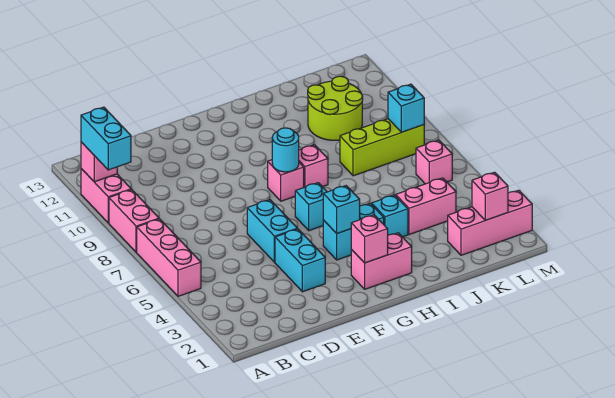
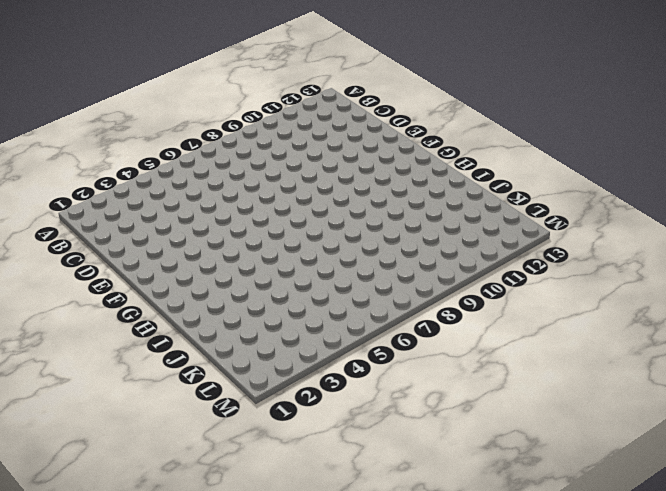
none -> pink brick A5:A7 level 1
none -> pink brick A8:A9 level 1
none -> pink brick A10:A11 level 1

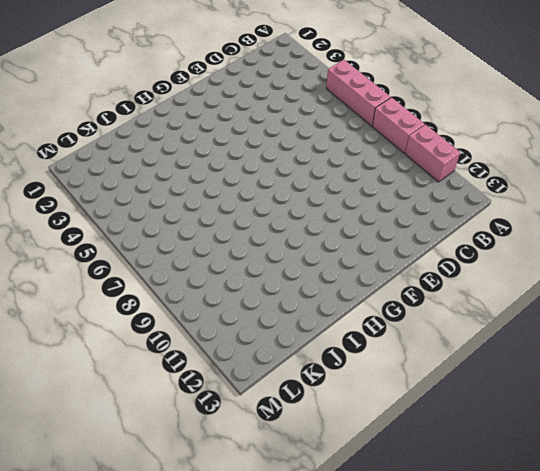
none -> cyan brick E3:E4 level 1
none -> cyan brick E5:E6 level 1
none -> pink brick G2:H2 level 1

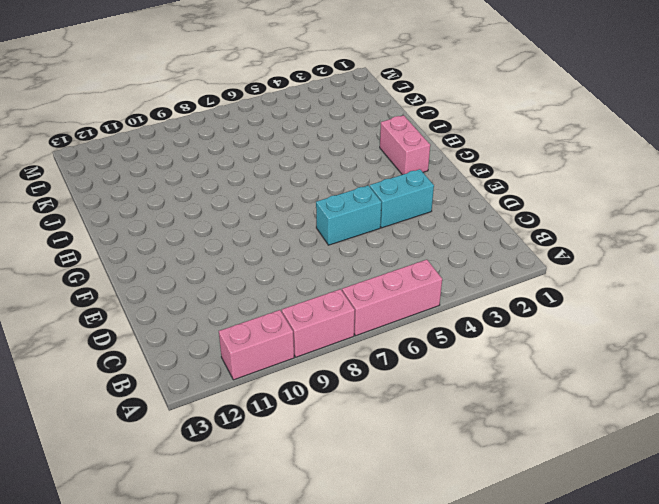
none -> cyan brick G4:H4 level 1
none -> cyan brick G6 level 1
none -> pink brick G8 level 1

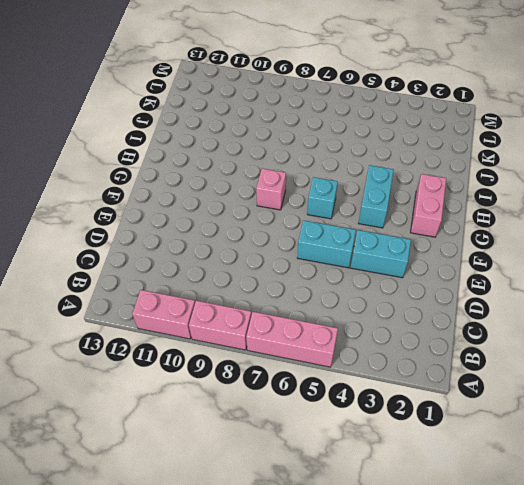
none -> pink brick H8 level 1
none -> cyan brick I4 level 1
none -> pink brick J4:K4 level 1

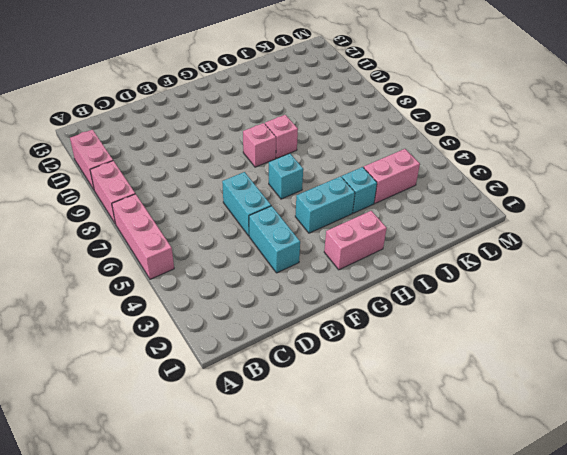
none -> lime brick J8:L8 level 1
none -> lime round brick J10:K11 level 1
none -> pink brick K2:M2 level 1

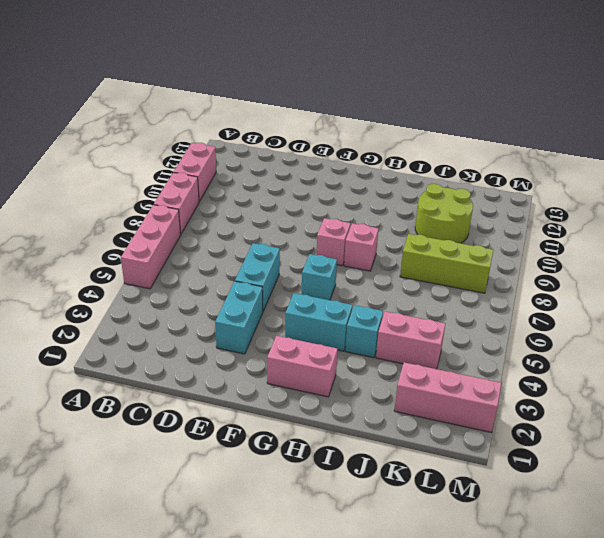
none -> pink brick L6 level 1
none -> pink brick A11 level 2
none -> pink brick G2 level 2

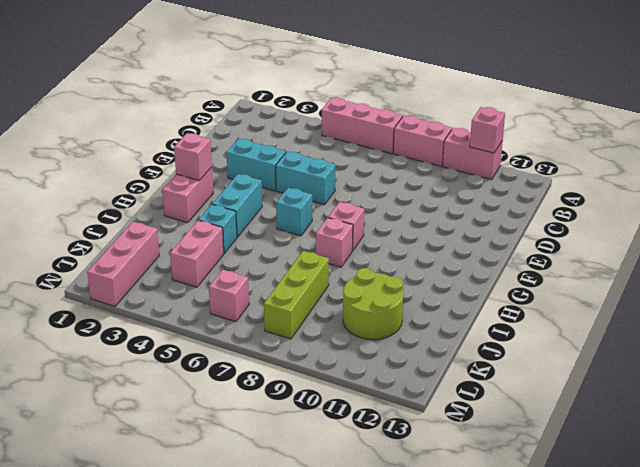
none -> cyan brick G4 level 2
none -> cyan round brick G8 level 2
none -> pink brick L2 level 2

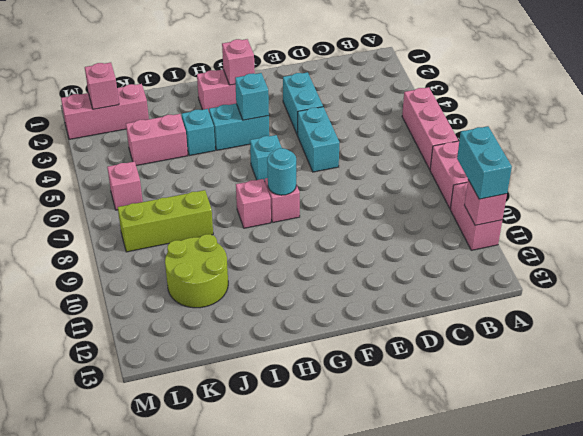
none -> cyan brick L8 level 2

